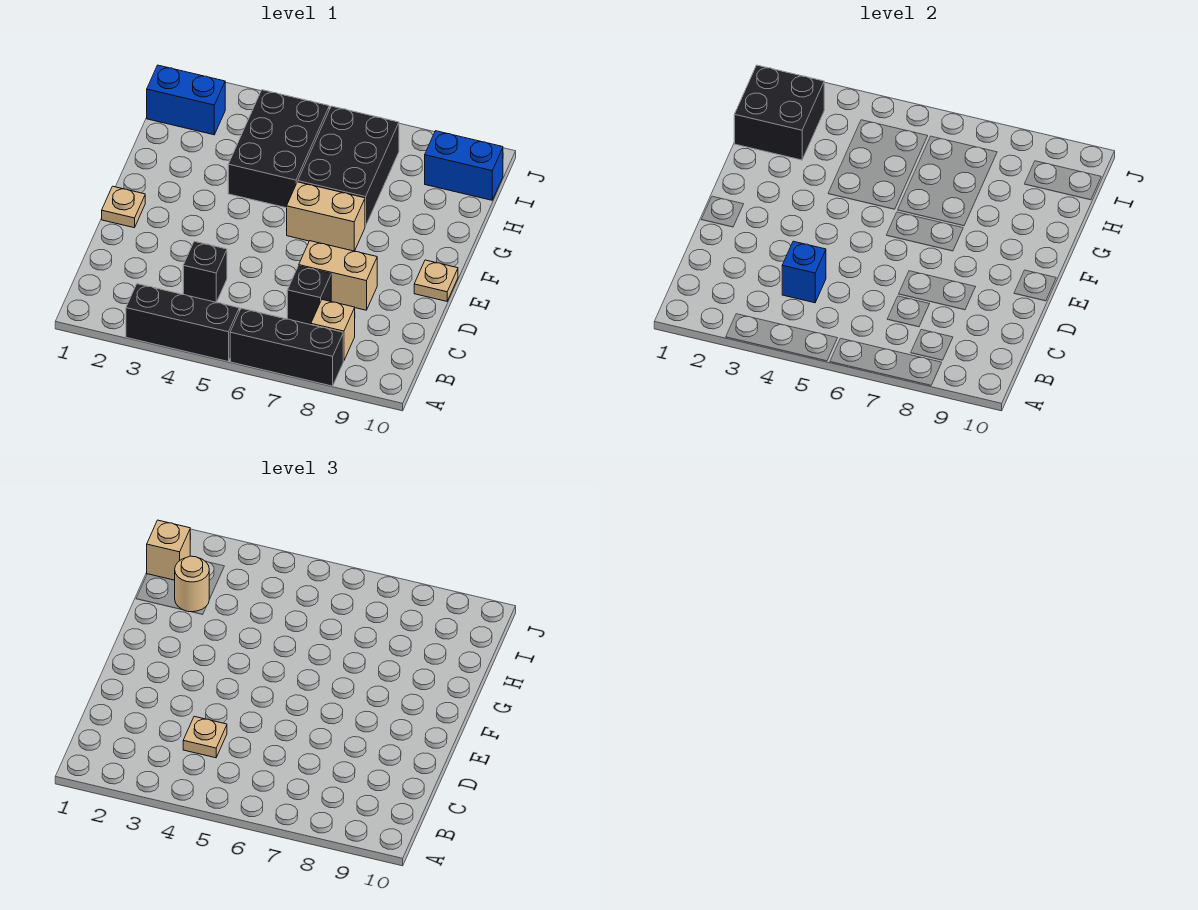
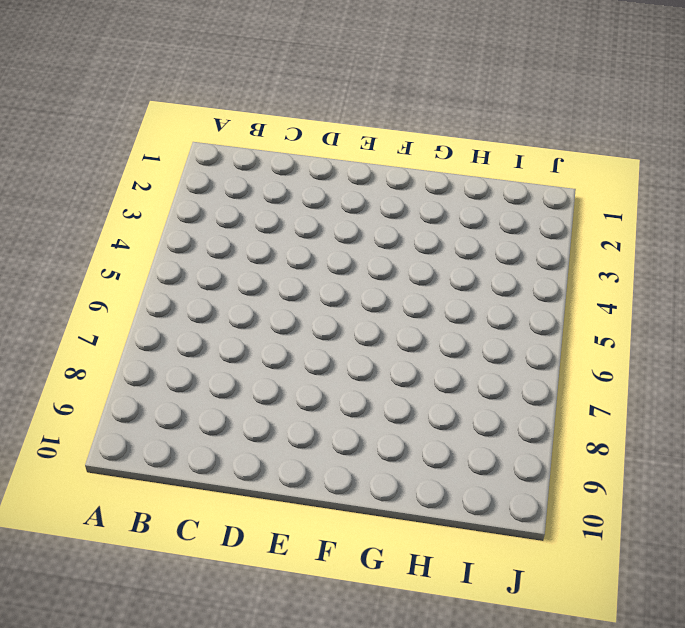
none -> black brick A3:A5 level 1
none -> black brick A6:A8 level 1
none -> tan brick B8 level 1

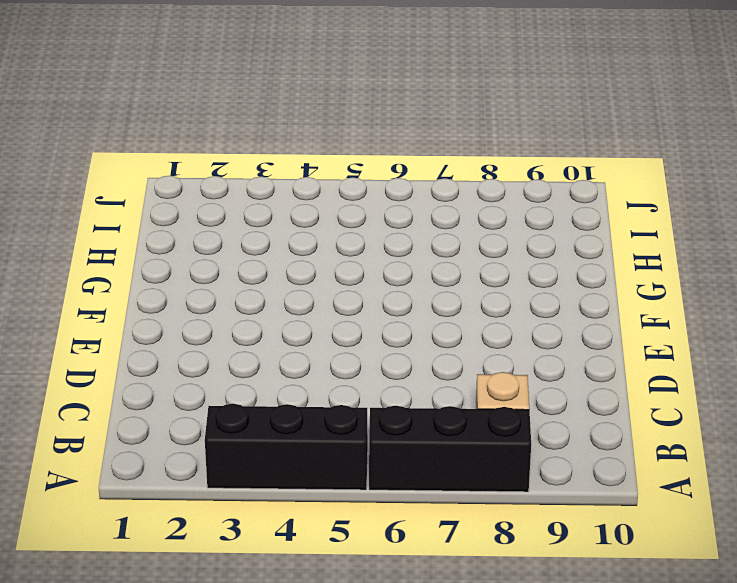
none -> black brick C4 level 1
none -> black brick C7 level 1
none -> tan brick D7:D8 level 1

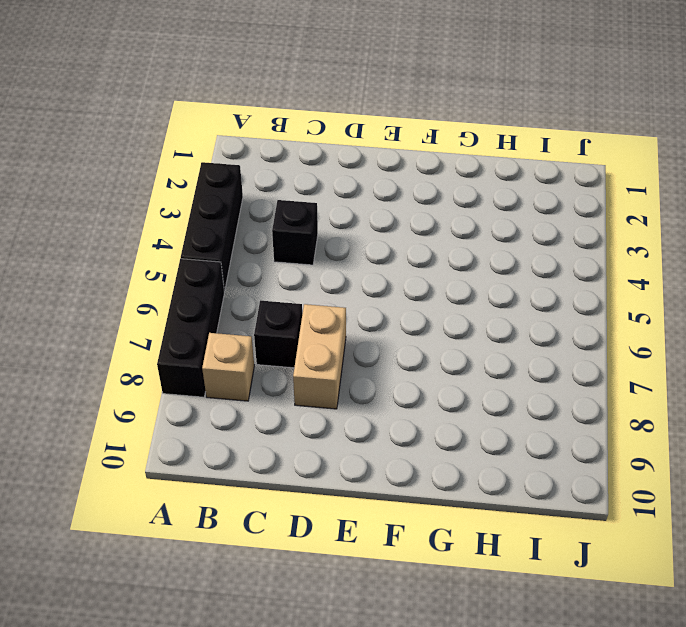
none -> tan plate E1 level 1
none -> tan plate E10 level 1
none -> tan brick F6:F7 level 1

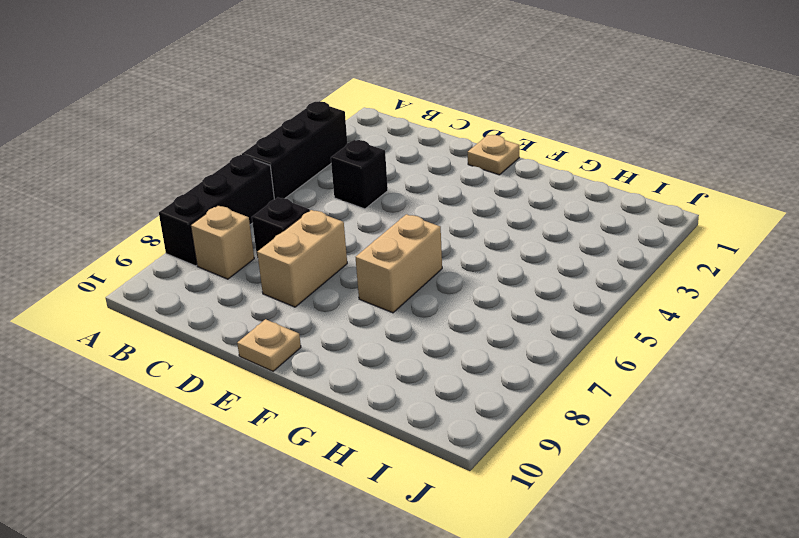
none -> black brick G4:I5 level 1
none -> black brick G6:I7 level 1
none -> blue brick I1:I2 level 1

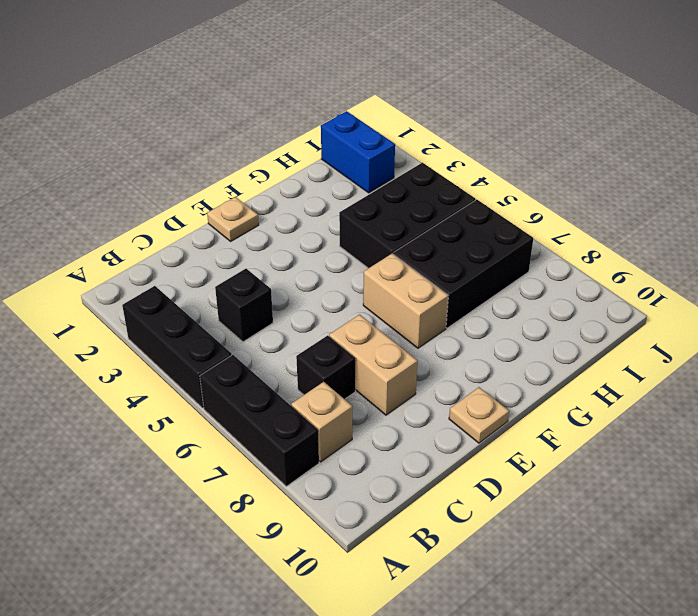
none -> blue brick I9:I10 level 1
none -> blue brick C4 level 2
none -> black brick H1:I2 level 2

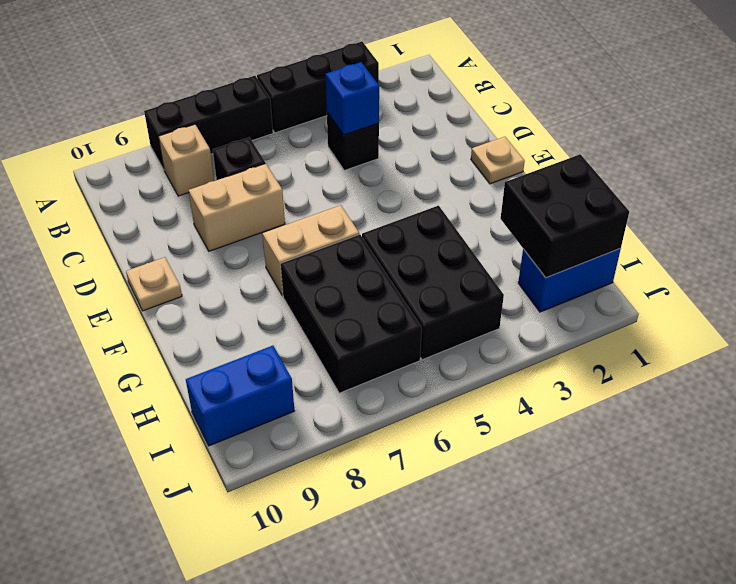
none -> tan plate C4 level 3
none -> tan round brick H2 level 3
none -> tan brick I1 level 3

